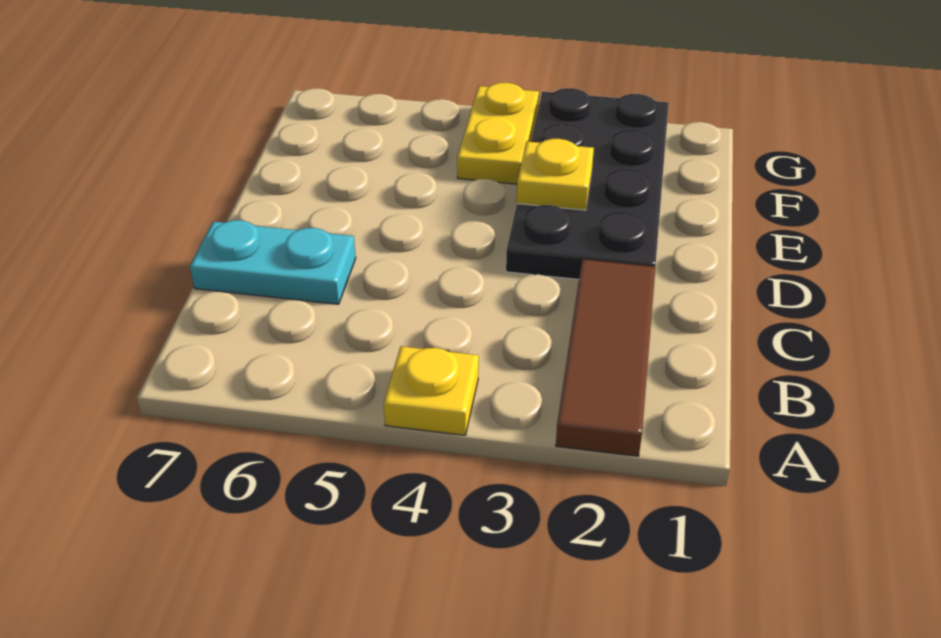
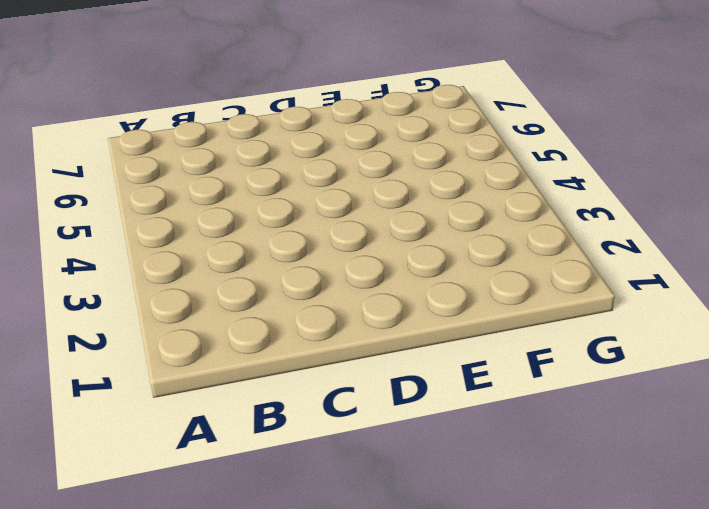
none -> brown tile A2:C2 level 1
none -> yellow plate A4 level 1

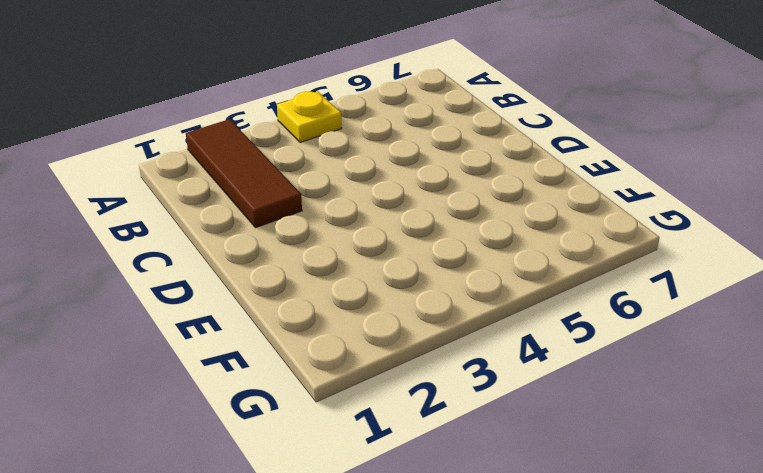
none -> cyan plate C6:C7 level 1
none -> black plate D2:G3 level 1

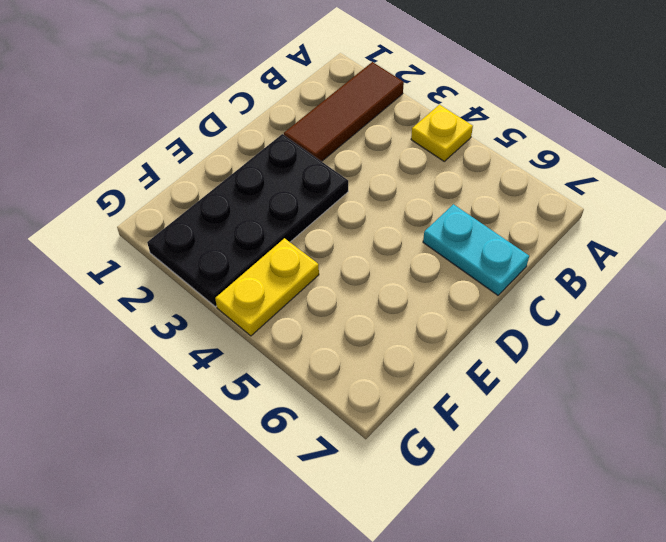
none -> yellow plate E3 level 2

